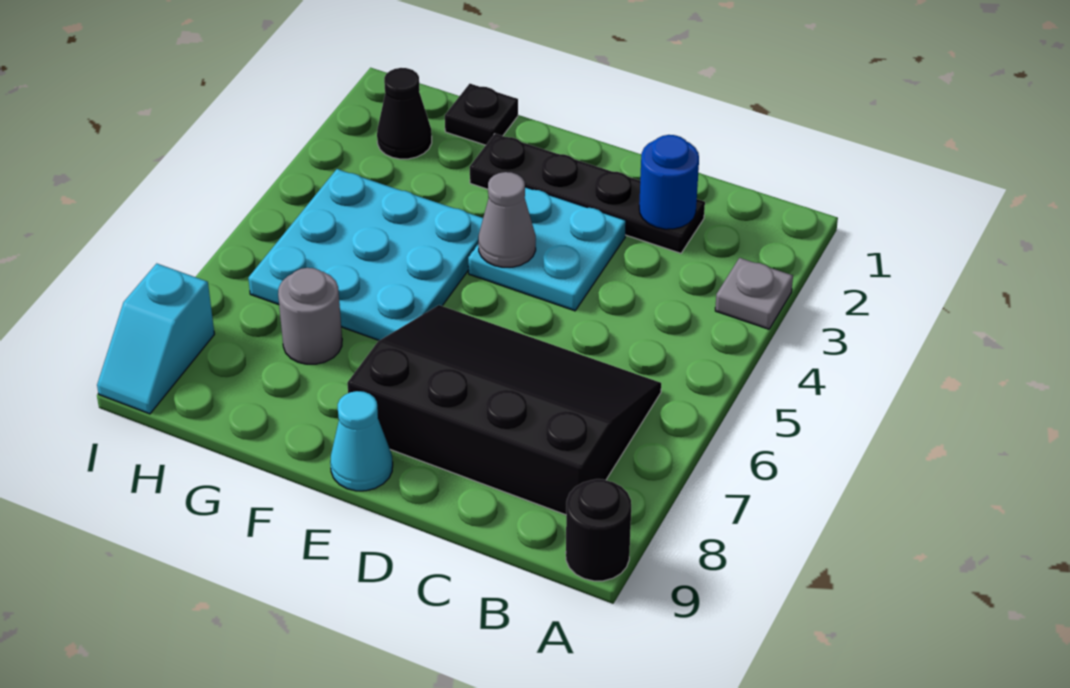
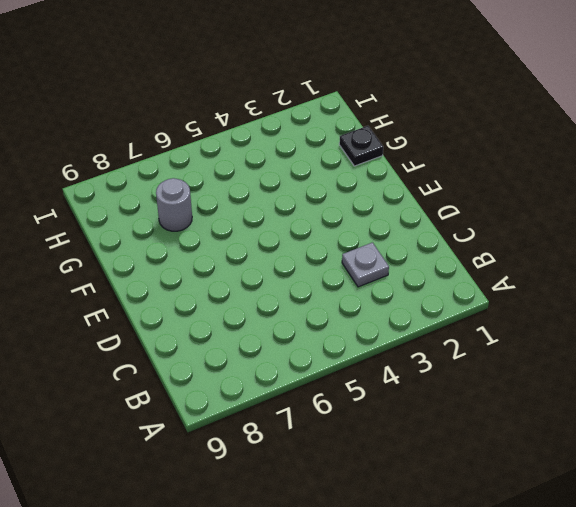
grey plate C3 level 1 -> grey plate A3 level 1
none -> black round brick A9 level 1
none -> black slope B6:E8 level 1 top 8
none -> black plate C2:F2 level 1

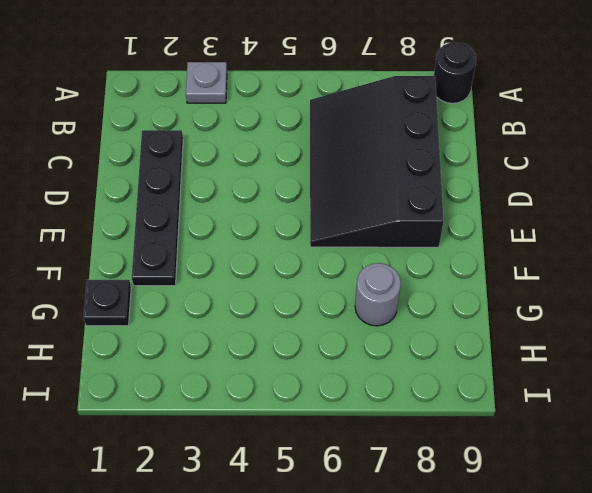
none -> cyan plate D3:E4 level 1
none -> cyan cone E9 level 1
none -> cyan plate F4:H6 level 1

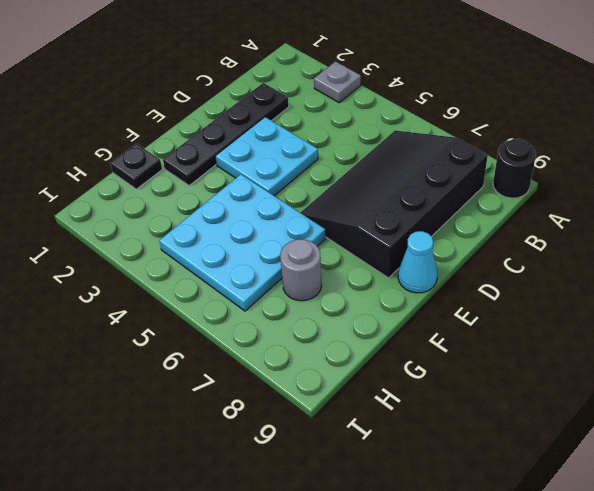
none -> black cone H2 level 1
none -> cyan slope I8:I9 level 1 top 8
none -> blue round brick C2 level 2

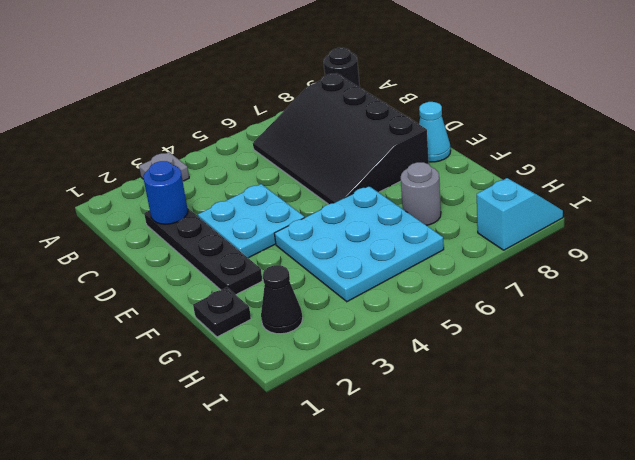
none -> grey cone E4 level 2

